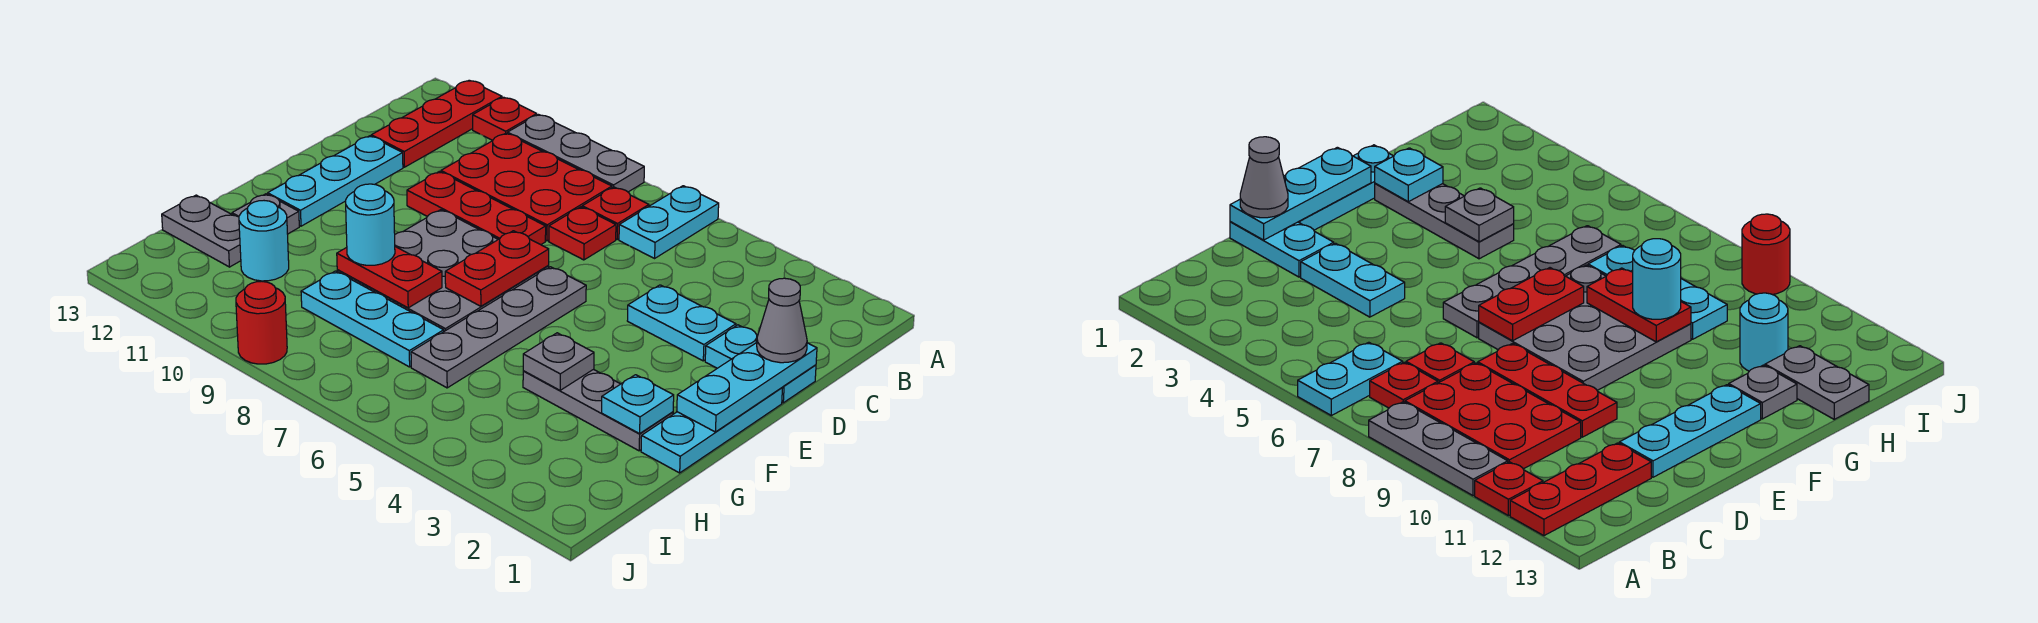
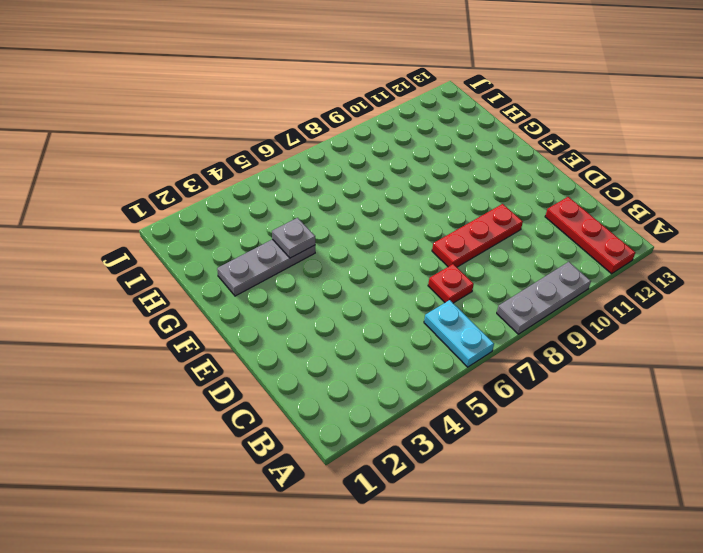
none -> red plate A11 level 1
none -> red plate B7 level 1
none -> red plate B8:C10 level 1

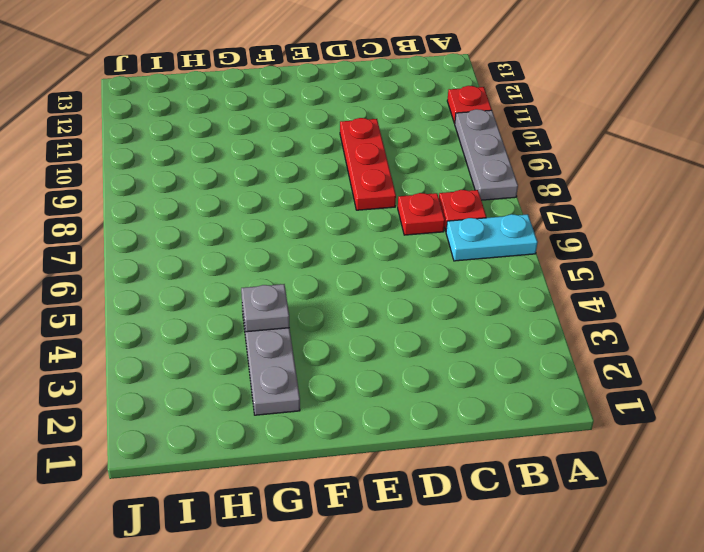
none -> red plate A12:C12 level 1
none -> red plate B8:C10 level 1
none -> cyan plate D1:D2 level 1

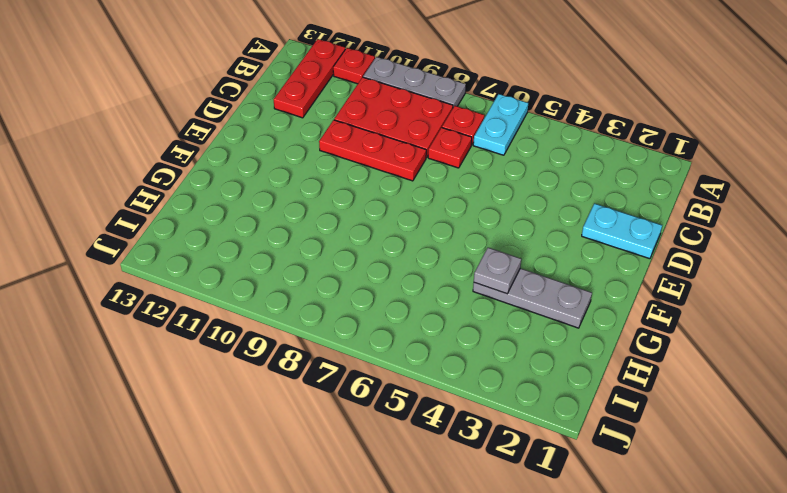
none -> cyan plate D3:D4 level 1
none -> cyan plate D12:F12 level 1
none -> cyan plate E1:G1 level 1

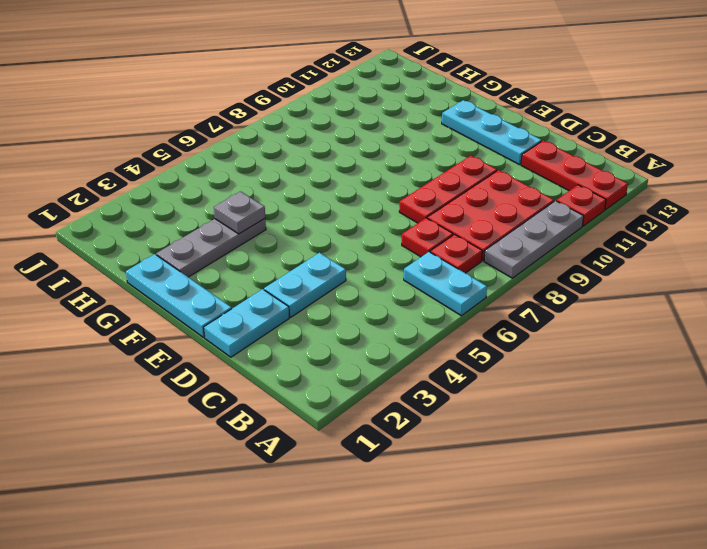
none -> grey plate E6:H6 level 1
none -> grey plate E7:G9 level 1
none -> grey plate G12 level 1

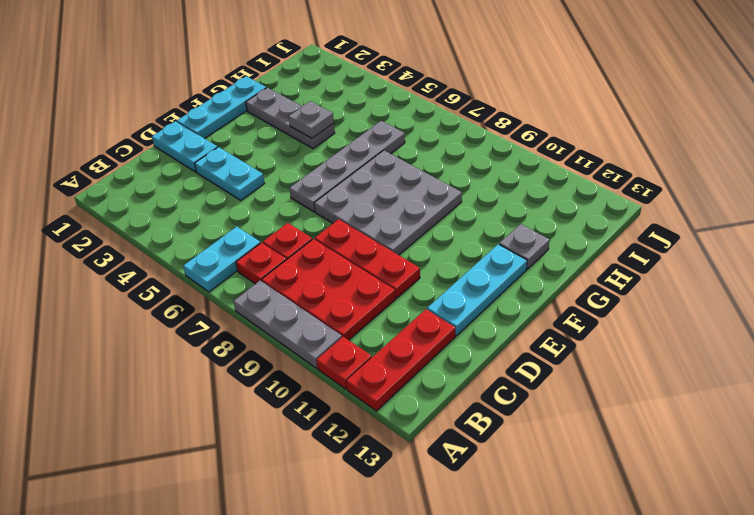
none -> cyan plate H7:H9 level 1
none -> cyan round brick H11 level 1
none -> grey plate H12:H13 level 1

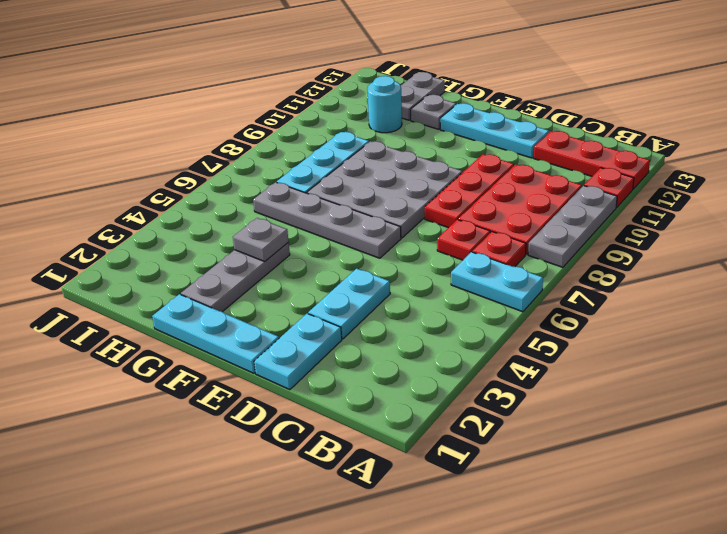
none -> red round brick J9 level 1
none -> cyan plate D1:F1 level 2
none -> red plate E7:F7 level 2

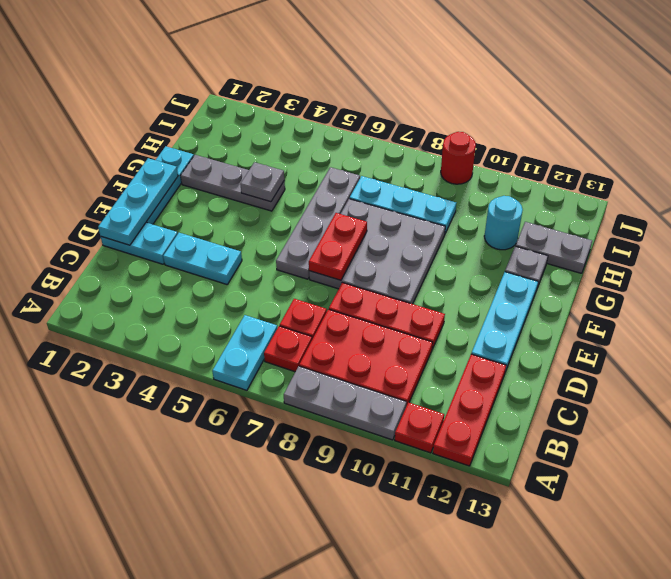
none -> cyan plate G2 level 2
none -> red plate G8:G9 level 2
none -> grey cone D1 level 3

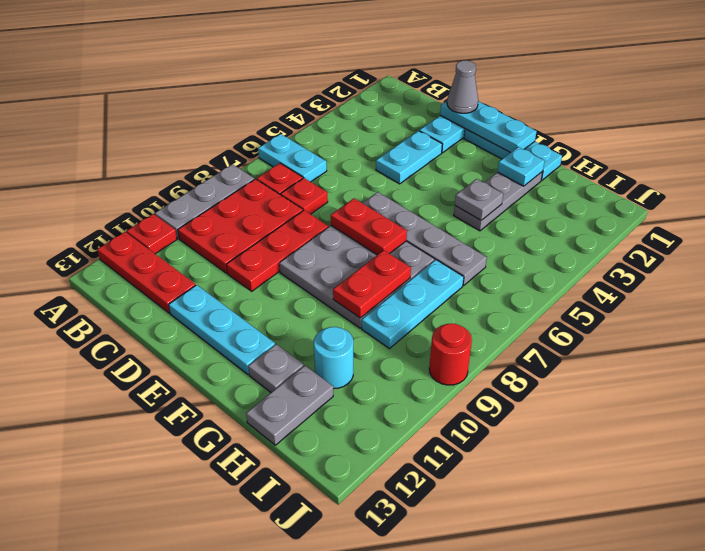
none -> cyan round brick G9 level 3

